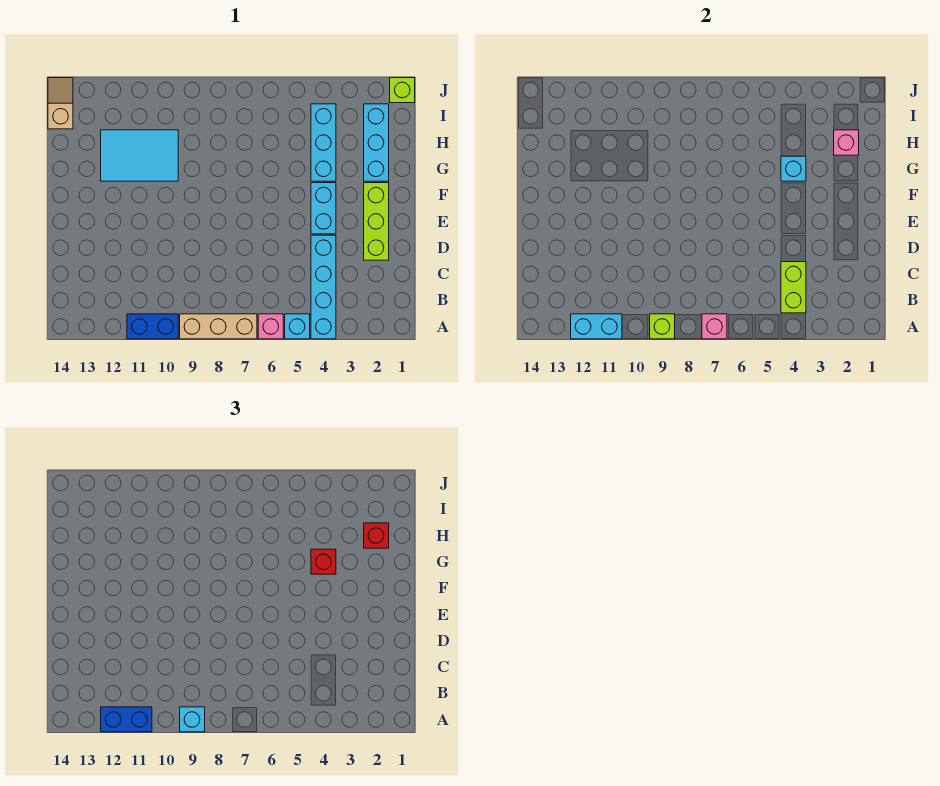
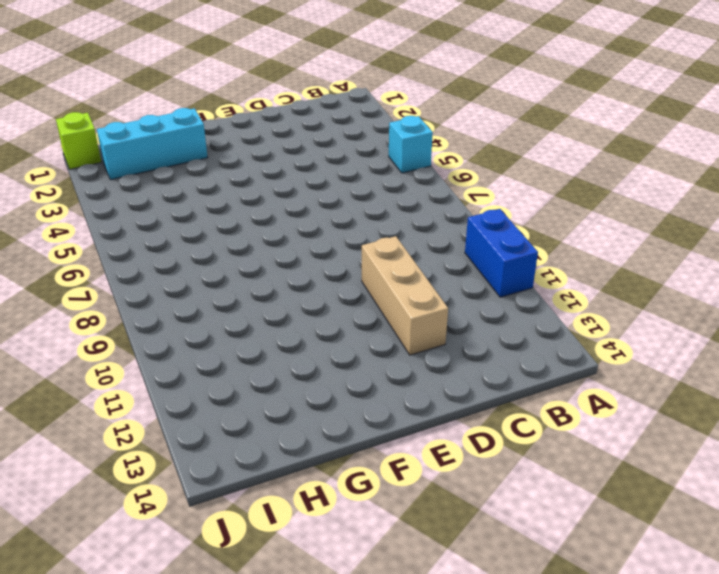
tan brick D10:D12 level 1 -> tan brick A7:A9 level 1
none -> cyan brick A4:D4 level 1
none -> pink brick A6 level 1
none -> lime brick D2:F2 level 1

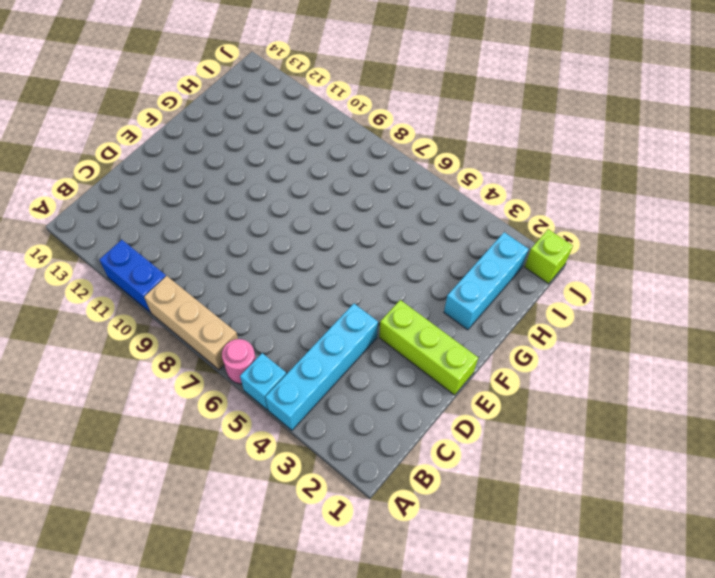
pink round brick A6 level 1 -> pink brick A6 level 1
lime brick E1:E3 level 1 -> lime brick D2:F2 level 1
none -> cyan brick E4:F4 level 1
none -> cyan brick G4:I4 level 1
none -> cyan tile G10:H12 level 1

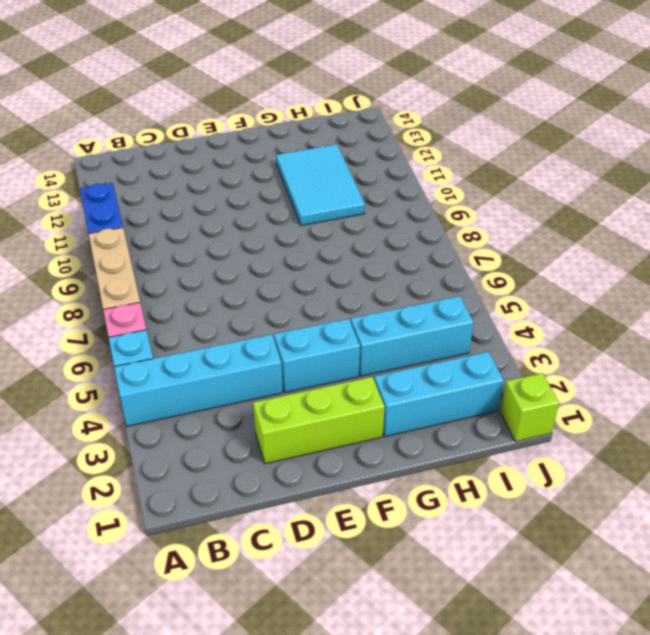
none -> tan slope I14:J14 level 1 top I
none -> pink brick A7 level 2
none -> lime brick A9 level 2

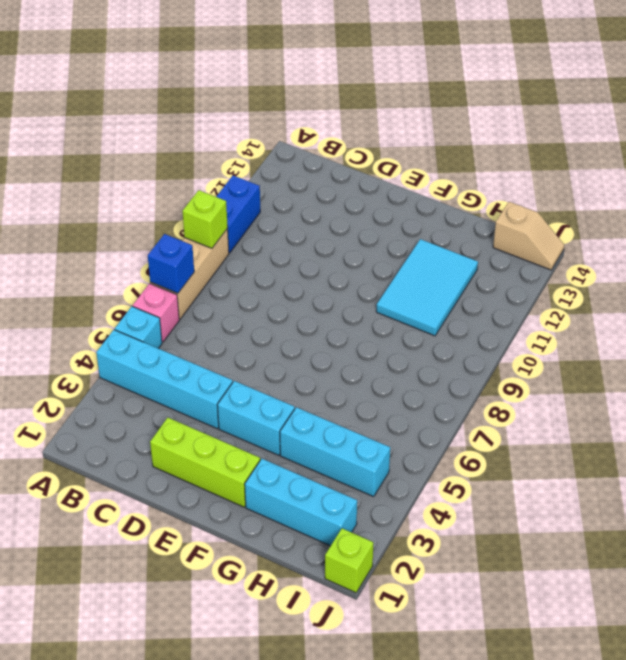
blue brick A7 level 2 -> pink brick A7 level 2
none -> cyan brick A11:A12 level 2
none -> lime brick B4:C4 level 2
none -> cyan brick G4 level 2

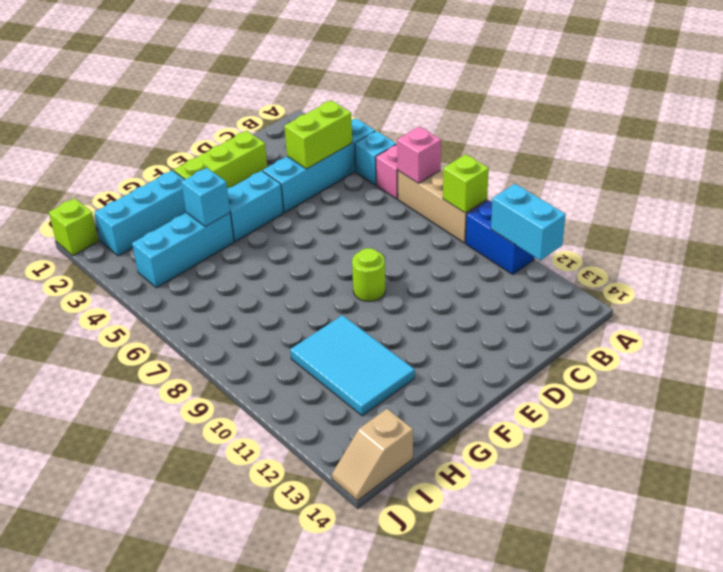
lime round brick E9 level 1 -> none
none -> pink brick H2 level 2
none -> cyan brick A9 level 3
none -> blue brick A11:A12 level 3

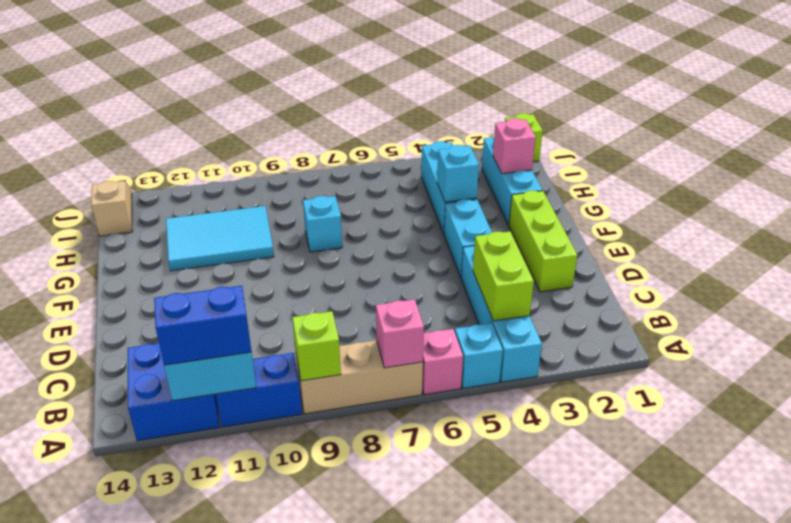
blue brick A12:B13 level 1 -> none
cyan brick G8 level 1 -> cyan brick A9 level 3
none -> red brick G4 level 3
none -> red brick H2 level 3

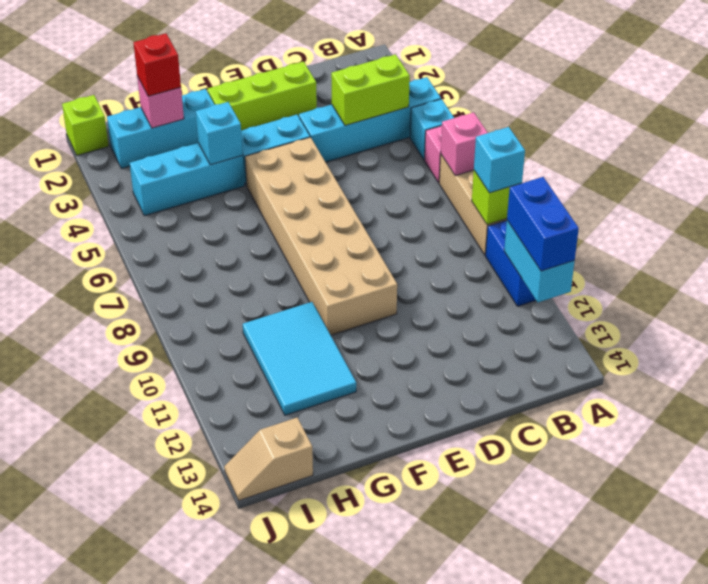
tan brick E5:F10 level 1 -> none
none -> red brick G4 level 3

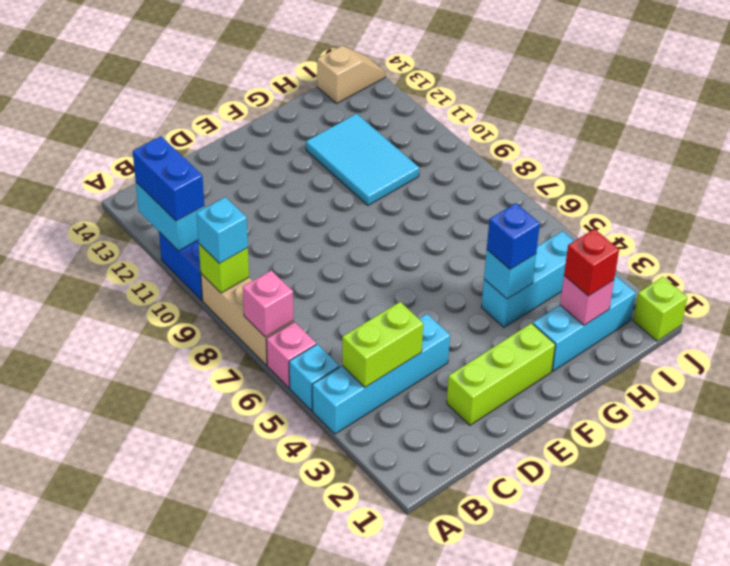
blue brick G4 level 3 -> red brick G4 level 3
none -> cyan brick E4:F4 level 1

